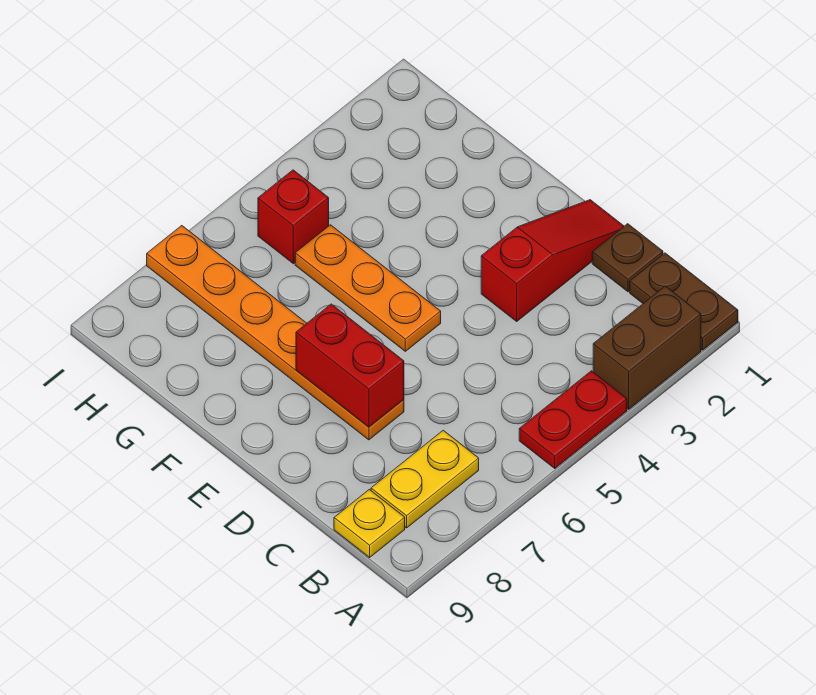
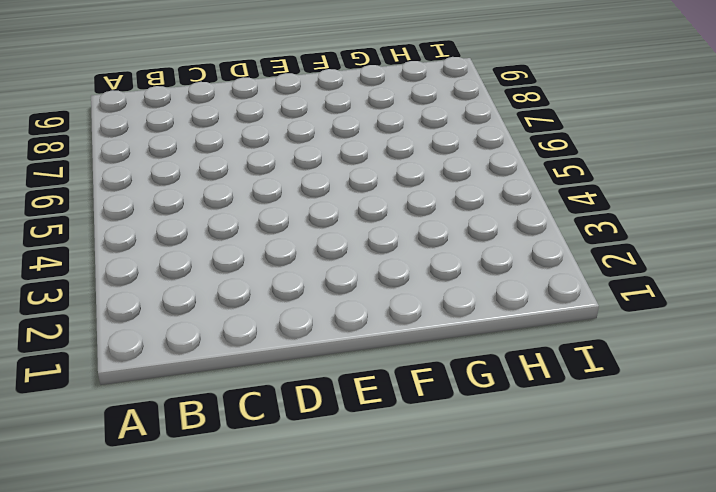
none -> brown plate A1:B1 level 1
none -> brown brick A2:A3 level 1

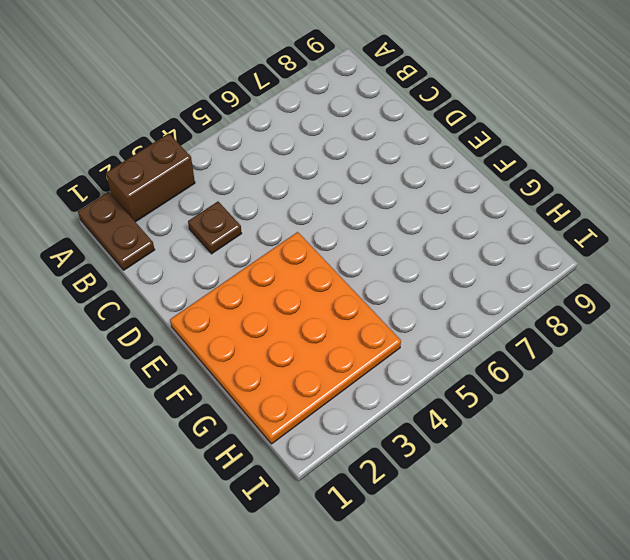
brown plate C3 level 1 -> brown plate C1 level 1
orange plate E1:H4 level 1 -> none
none -> red plate A4:A5 level 1
none -> yellow plate B7:B8 level 1

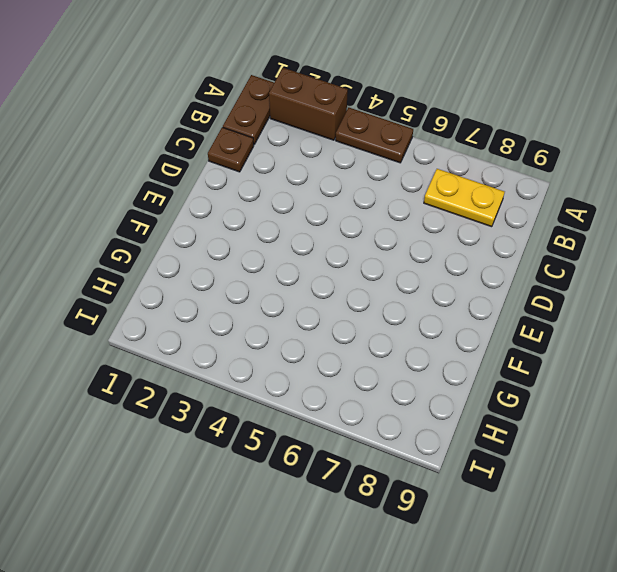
brown plate A4:A5 level 1 -> red plate A4:A5 level 1
none -> yellow plate B9 level 1
none -> red slope D1:D3 level 1 top 3

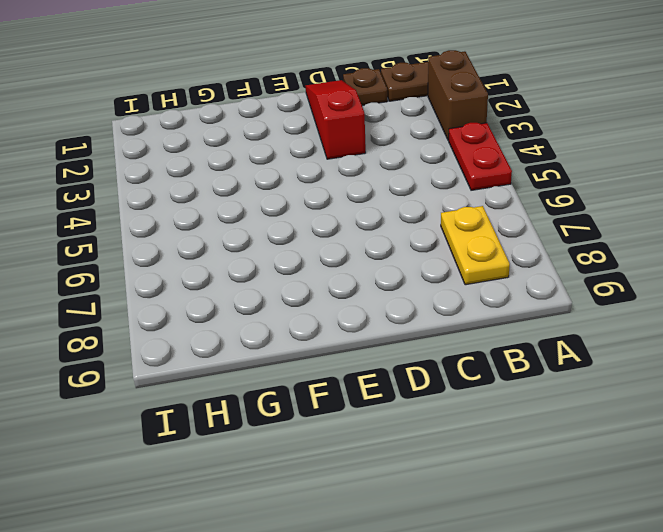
none -> yellow plate B9 level 1
none -> orange plate D7:I7 level 1

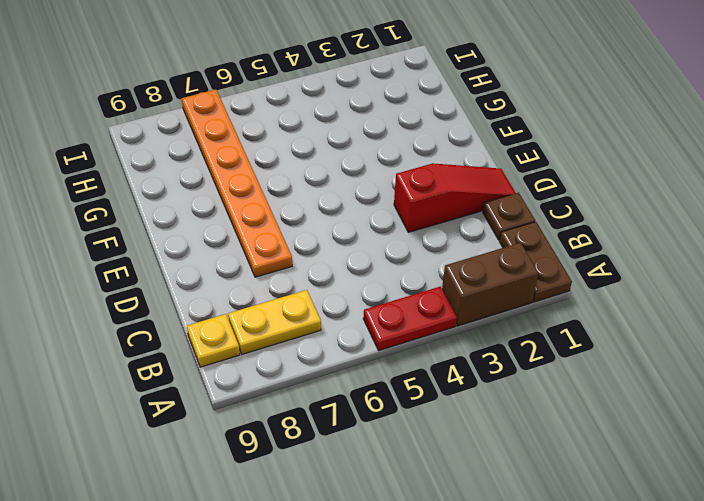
none -> orange plate E5:G5 level 1
none -> red brick H5 level 1

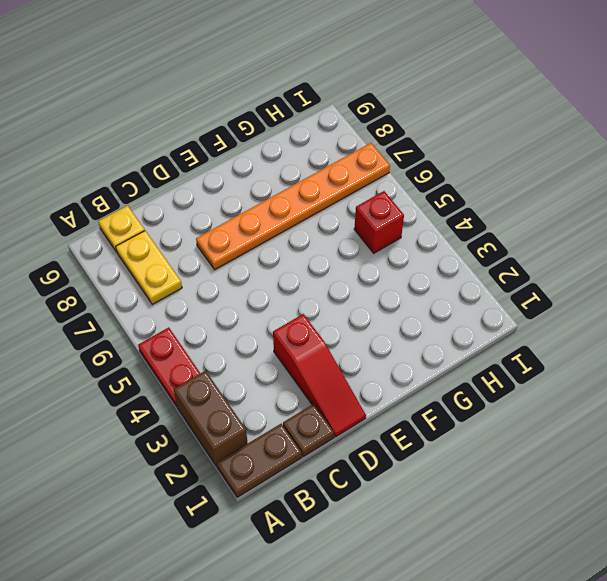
none -> orange plate E5:G5 level 1
none -> red brick D7:E7 level 2

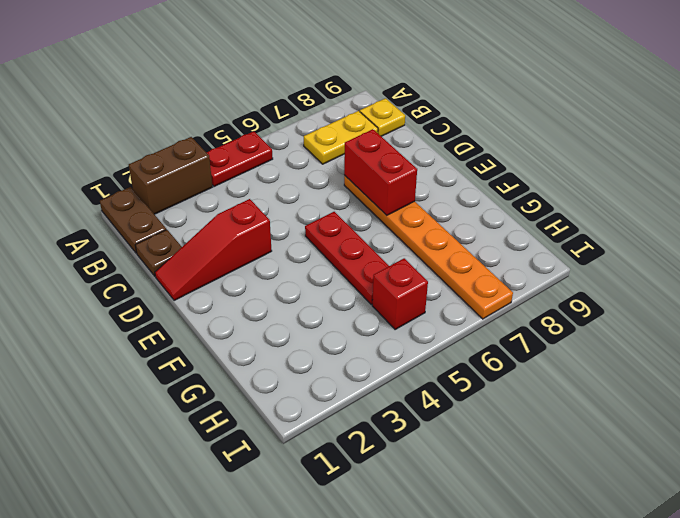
red plate E5:G5 level 1 -> orange plate E5:G5 level 1

